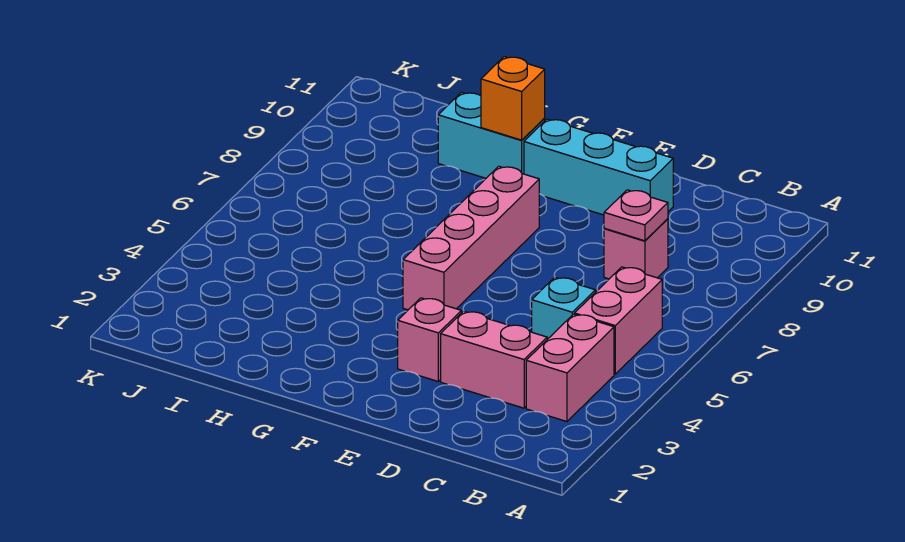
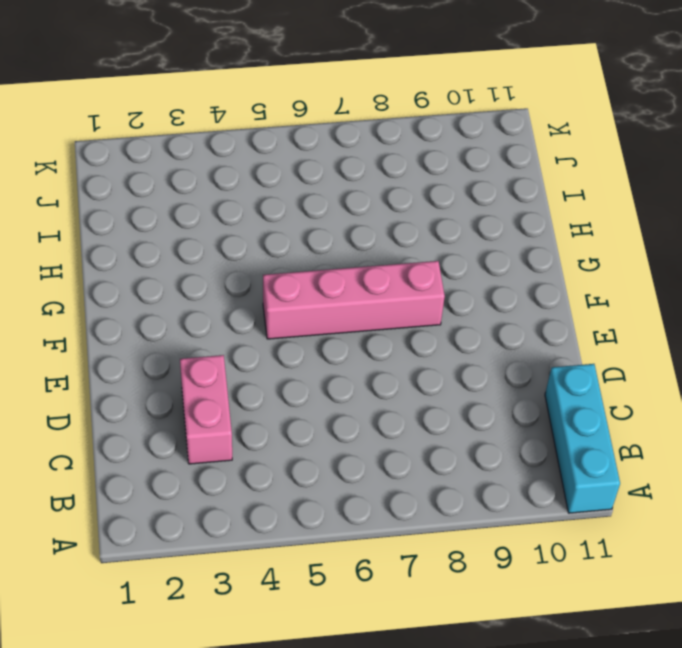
cyan brick A11:C11 level 1 -> cyan brick D10:F10 level 1
none -> pink brick B3:B4 level 1
none -> pink brick B5:B6 level 1

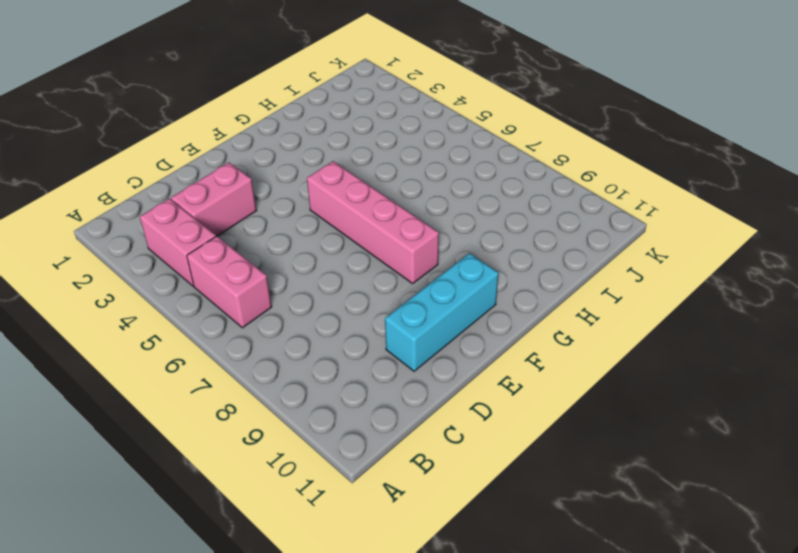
none -> cyan brick C5 level 1
none -> pink brick C8 level 1

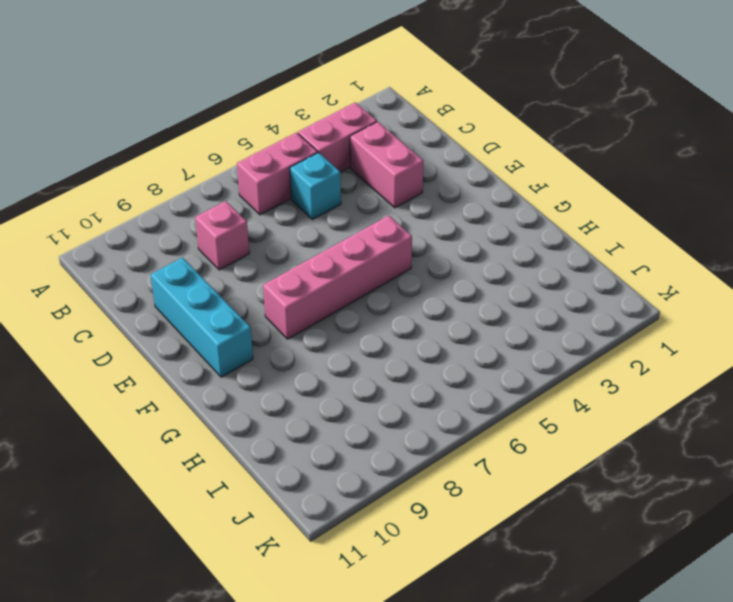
none -> pink brick E3 level 1
none -> cyan brick G10:H10 level 1

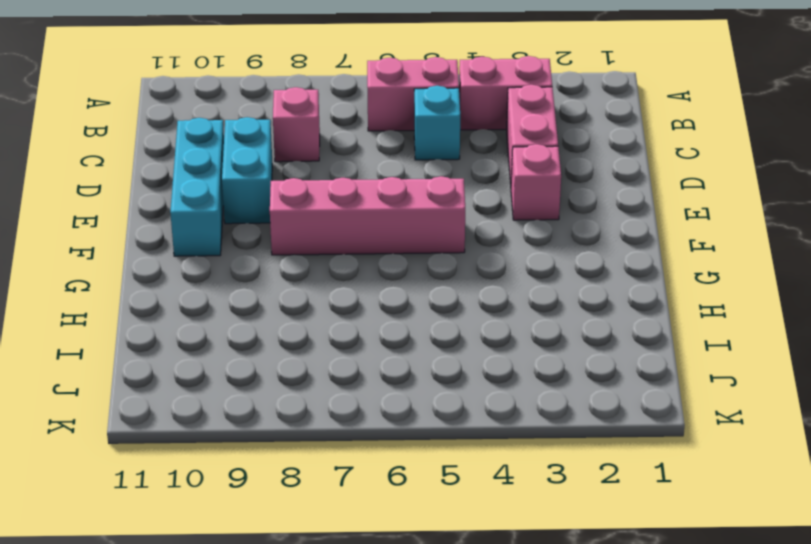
cyan brick D9:E9 level 1 -> cyan brick G10:H10 level 1
none -> pink plate C8 level 2
none -> orange brick G10 level 2

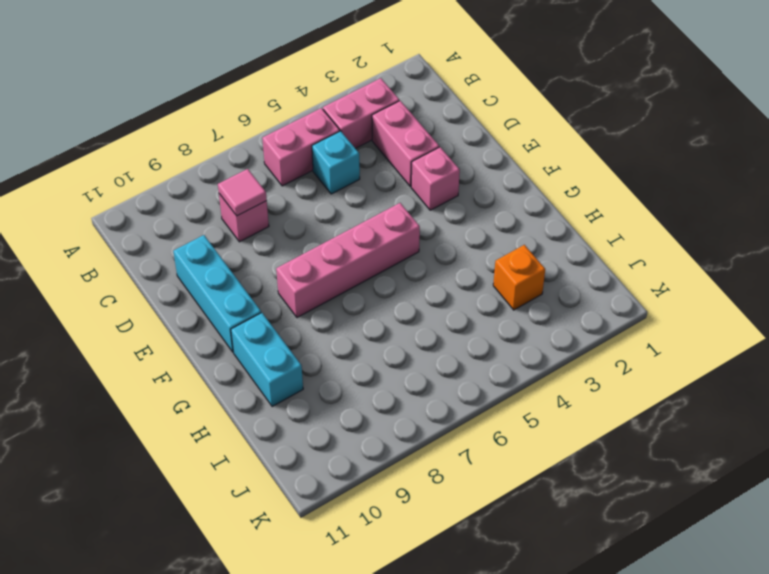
pink tile C8 level 2 -> pink plate C8 level 2
orange brick I3 level 1 -> orange brick G10 level 2

